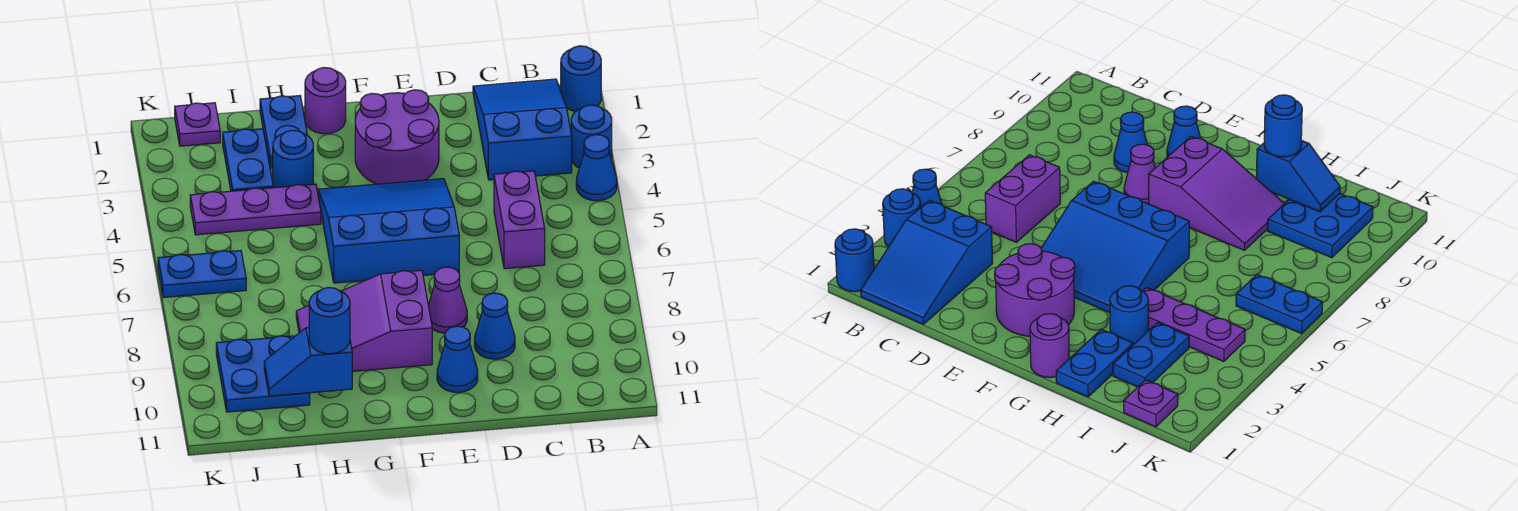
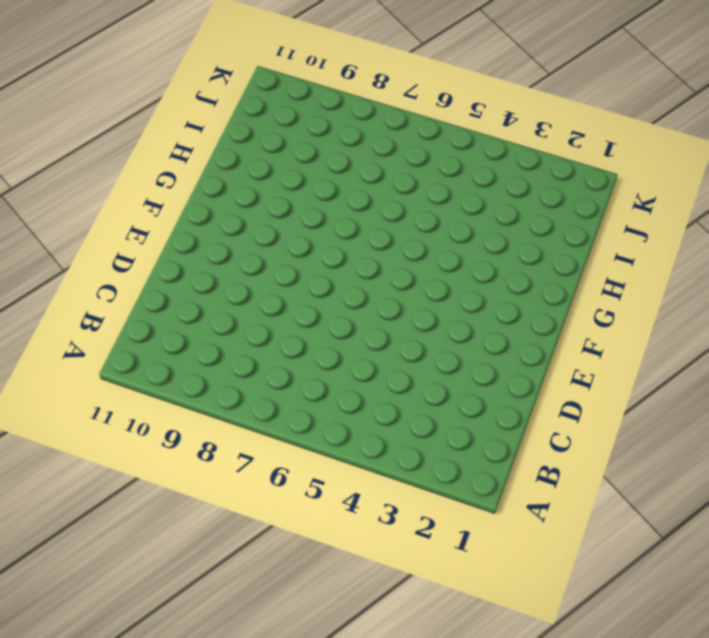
none -> blue round brick A1 level 1
none -> blue round brick A3 level 1
none -> blue cone A4 level 1

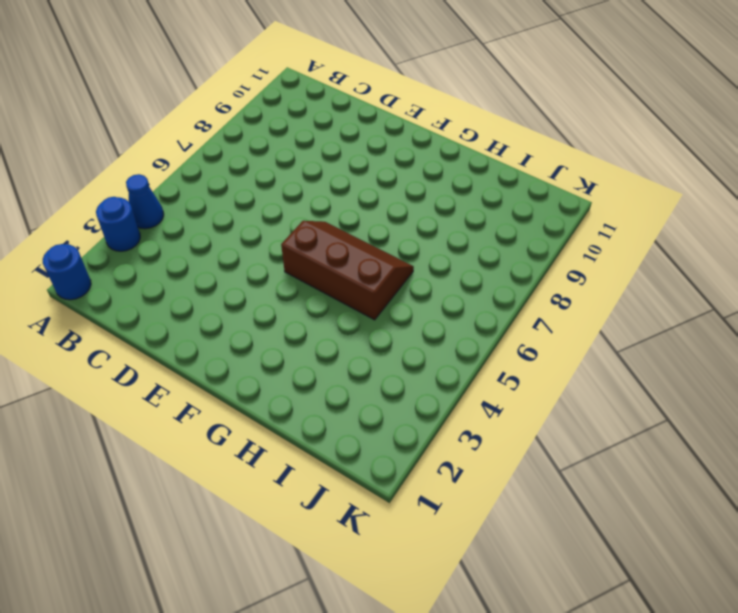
brown slope F5:H6 level 1 top 5 -> blue slope E4:G6 level 1 top 6
none -> blue slope B1:C3 level 1 top 3
none -> purple brick C5:C6 level 1
none -> blue cone D9 level 1

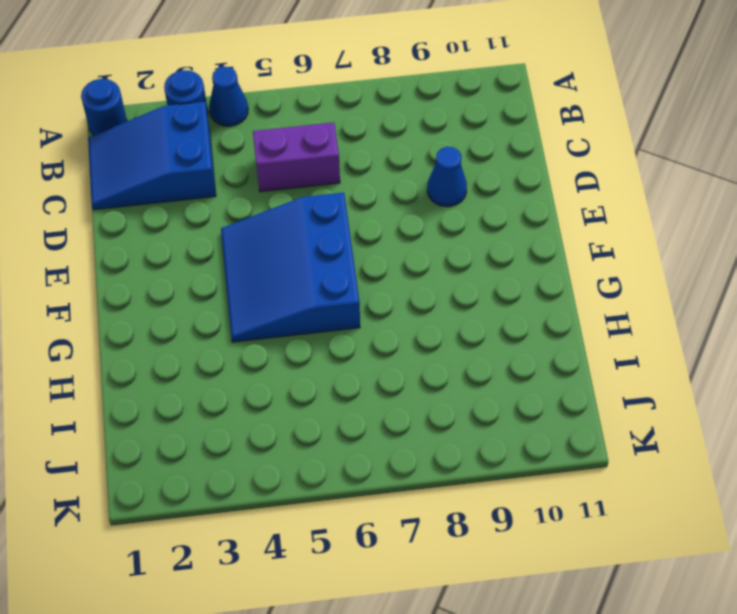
none -> purple round brick E2:F3 level 1
none -> purple cone E8 level 1
none -> blue cone E10 level 1

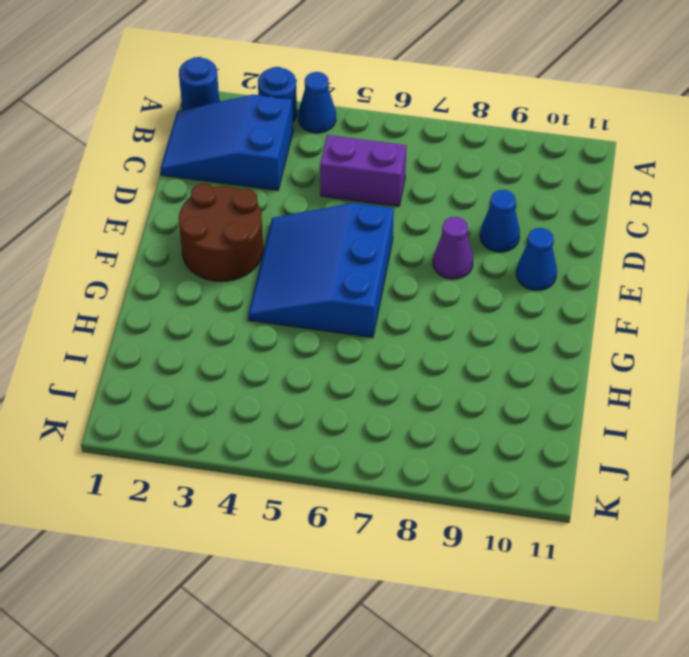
brown round brick E2:F3 level 1 -> purple round brick E2:F3 level 1
none -> purple slope F8:H9 level 1 top F
none -> purple round brick G1 level 1
none -> blue plate H1:H2 level 1

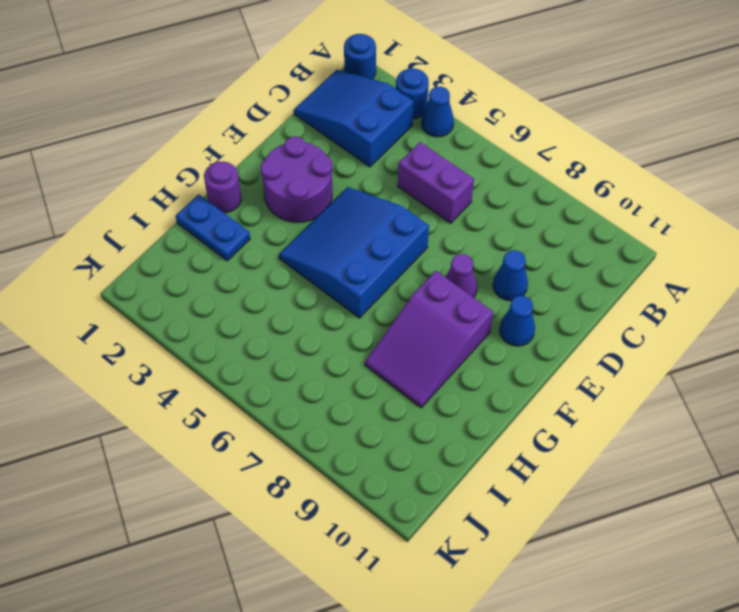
none -> blue round brick H3 level 1
none -> purple plate H4:J4 level 1
none -> blue plate I2:I3 level 1

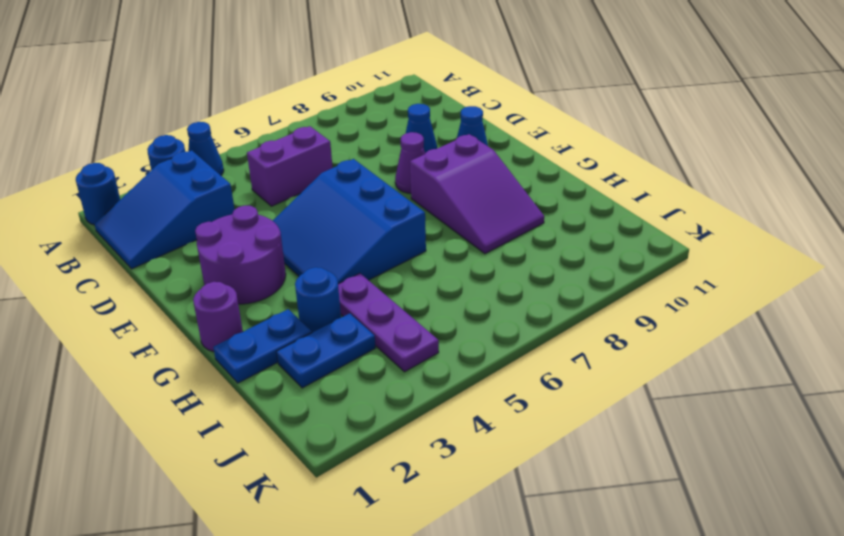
none -> blue plate I9:J10 level 1
none -> purple plate J1 level 1
none -> blue plate J6:K6 level 1

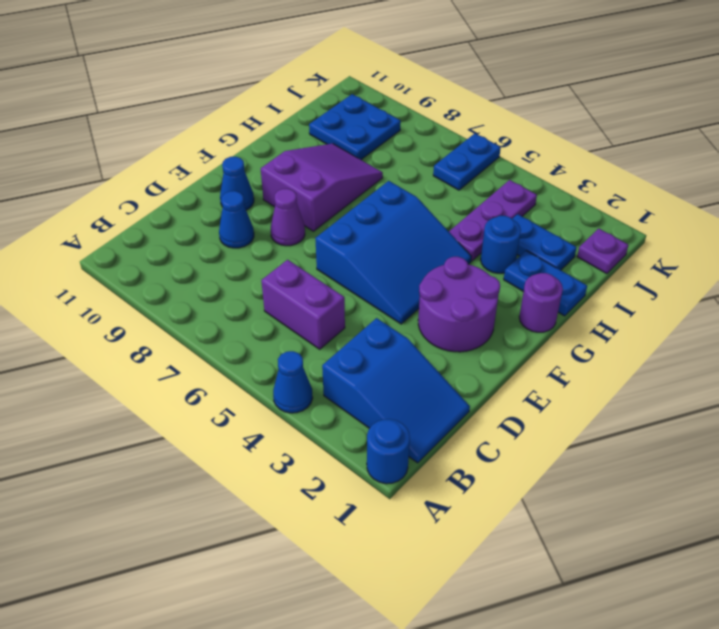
none -> blue round brick A3 level 1
none -> blue slope H10:I10 level 2 top H
none -> blue round brick H10 level 3

